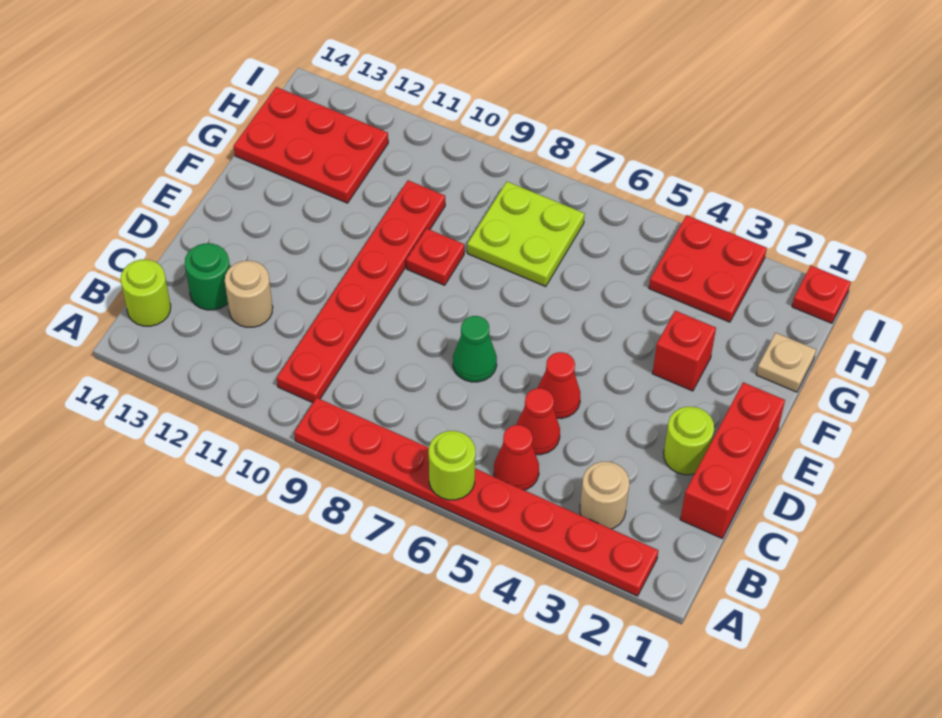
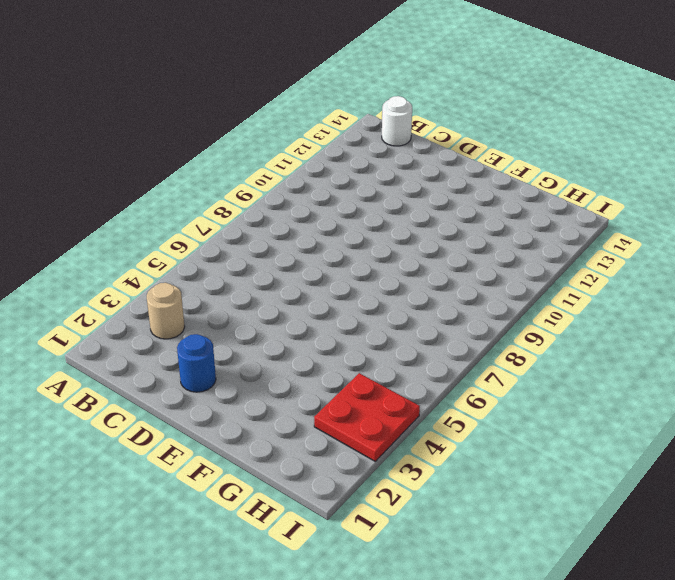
white round brick B14 level 1 -> lime round brick B14 level 1
blue round brick D2 level 1 -> lime round brick D2 level 1
none -> red plate A2:A9 level 1
none -> red cone B5 level 1
none -> red plate B10:G10 level 1

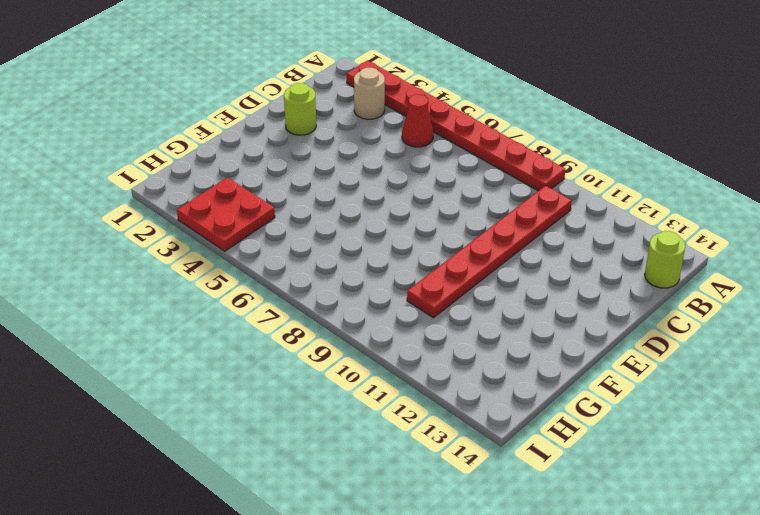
none -> red brick C1:E1 level 1
none -> red cone C5 level 1
none -> tan round brick C12 level 1

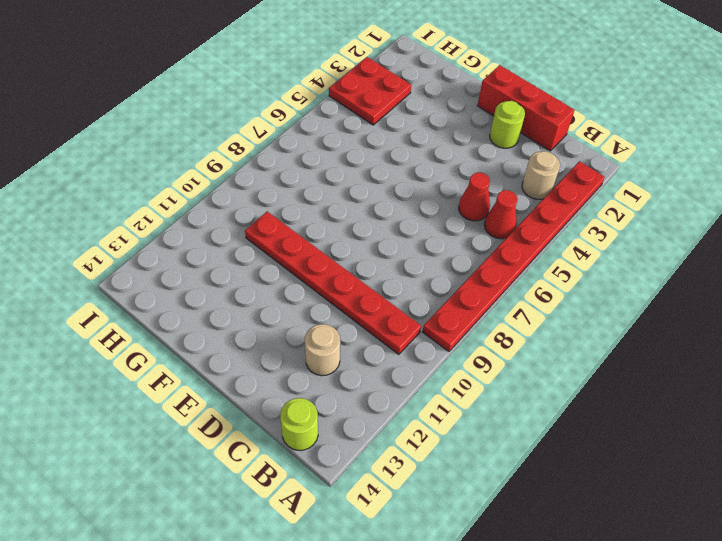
none -> green round brick C13 level 1
none -> red cone D5 level 1
none -> green cone D7 level 1

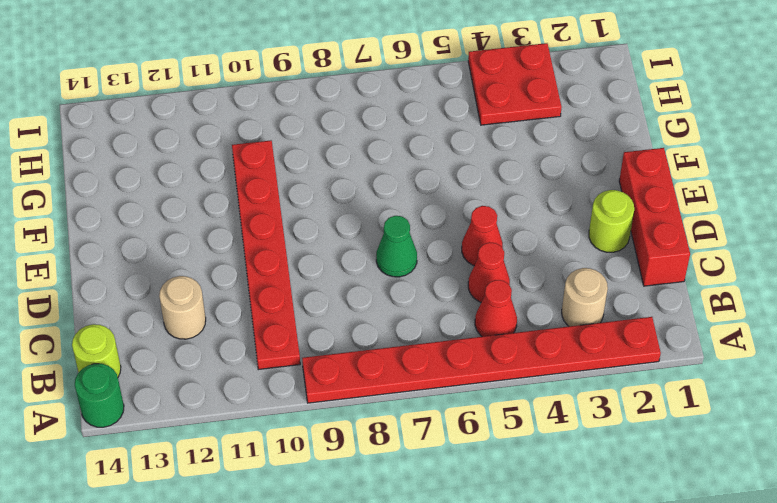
green round brick A14 level 1 -> green round brick C13 level 1
none -> red brick F3 level 1
none -> red plate F9 level 1
none -> tan plate G1 level 1

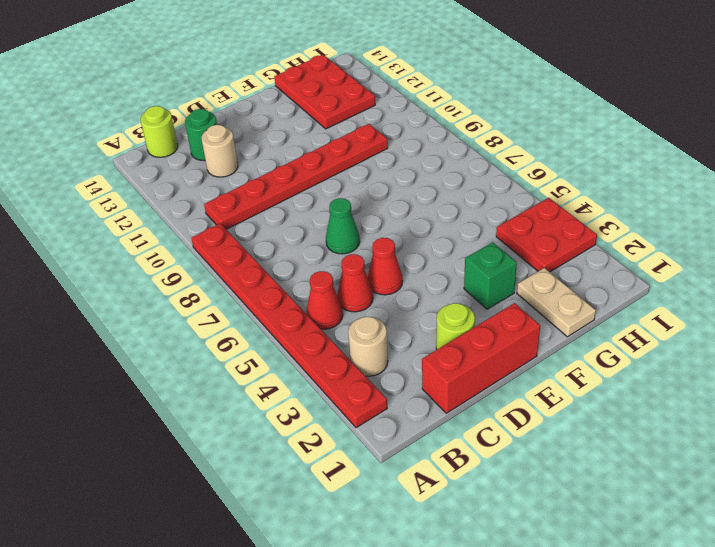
green brick F3 level 1 -> red brick F3 level 1
tan plate G1:G2 level 1 -> tan plate G1 level 1
none -> red plate F9 level 1
none -> lime plate G7:H8 level 1
none -> red plate I1 level 1

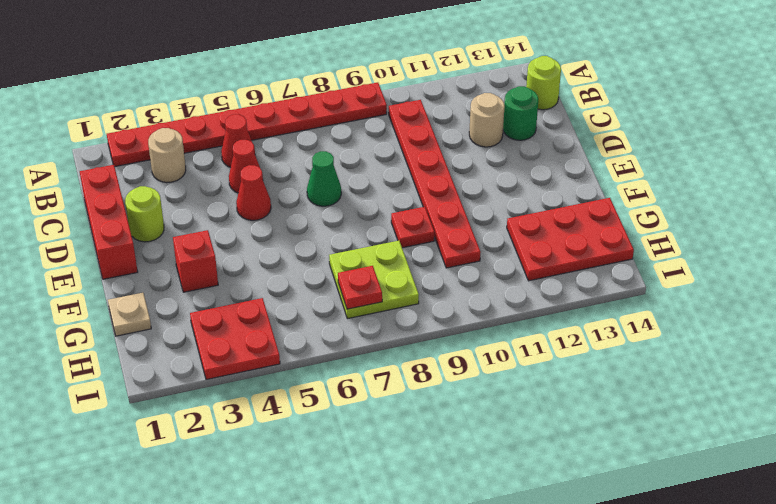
red plate H7 level 2 -> red plate I1 level 1
none -> lime round brick A6 level 2

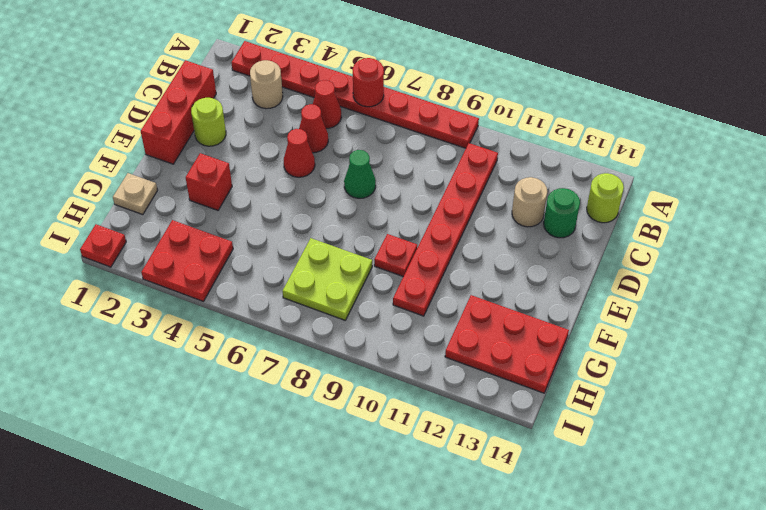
red round brick A6 level 2 -> lime round brick A6 level 2

